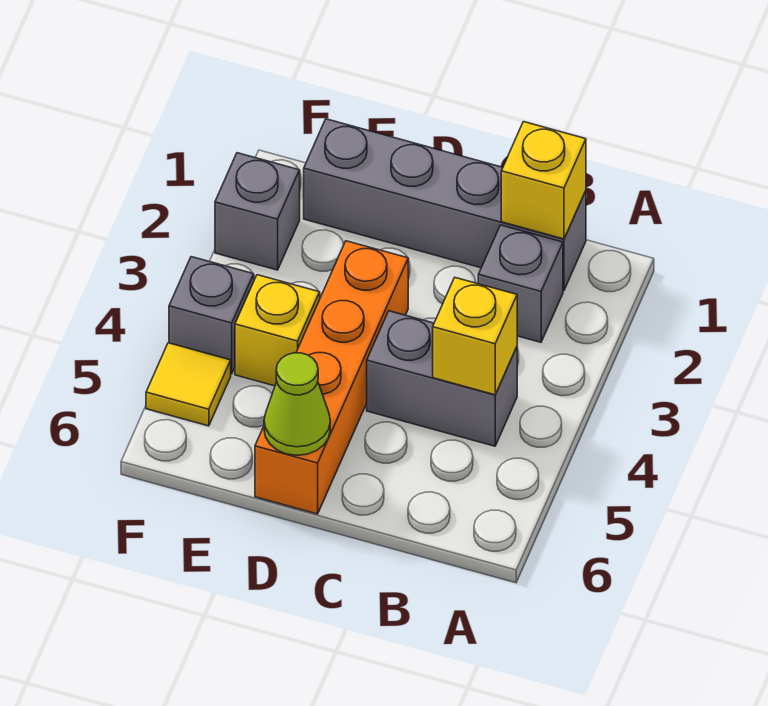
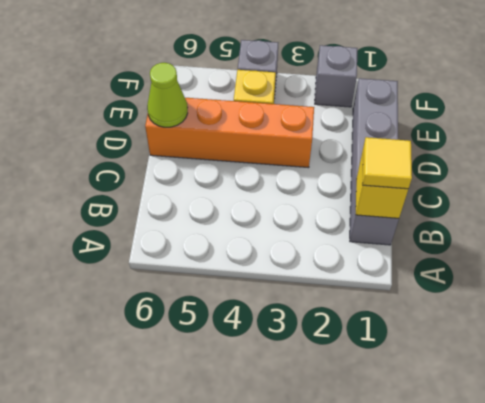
yellow tile B1 level 3 -> yellow tile F5 level 1
none -> grey brick B2 level 1
none -> grey brick B4:C4 level 1

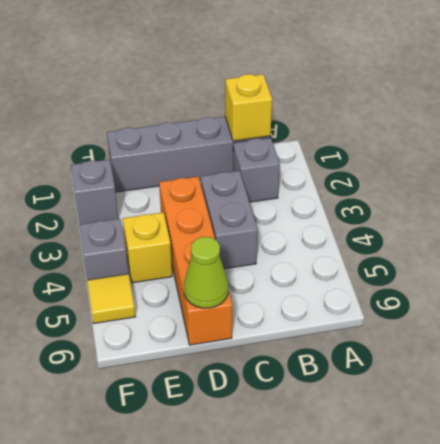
grey brick C3:C4 level 1 -> grey brick B4:C4 level 1
none -> yellow brick B4 level 2

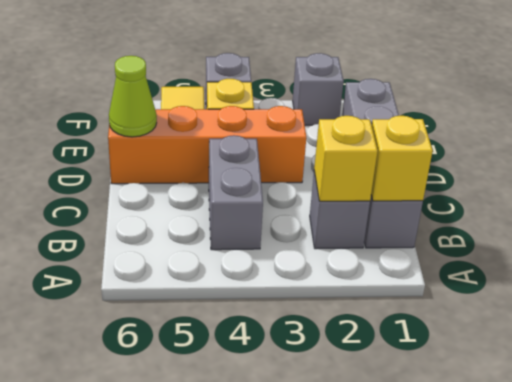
yellow brick B2 level 2 -> yellow brick B4 level 2

